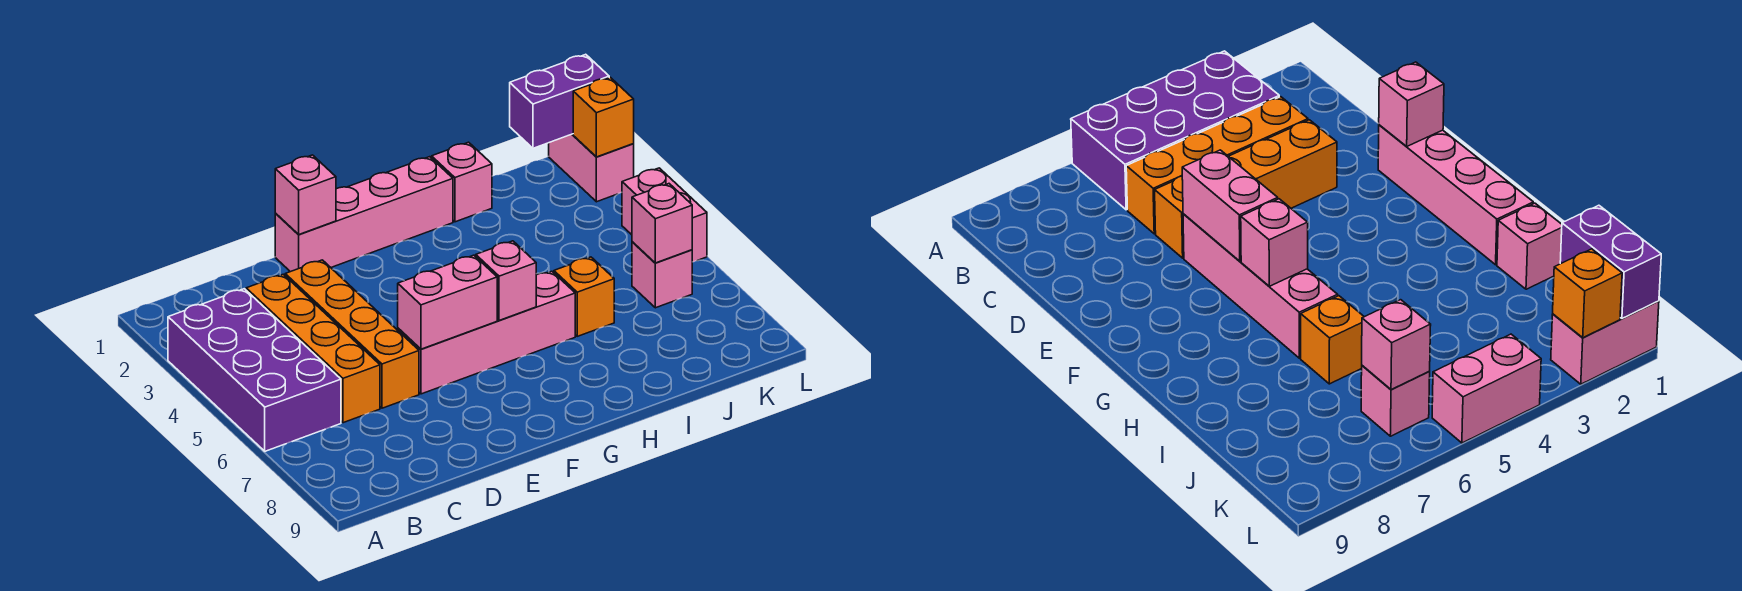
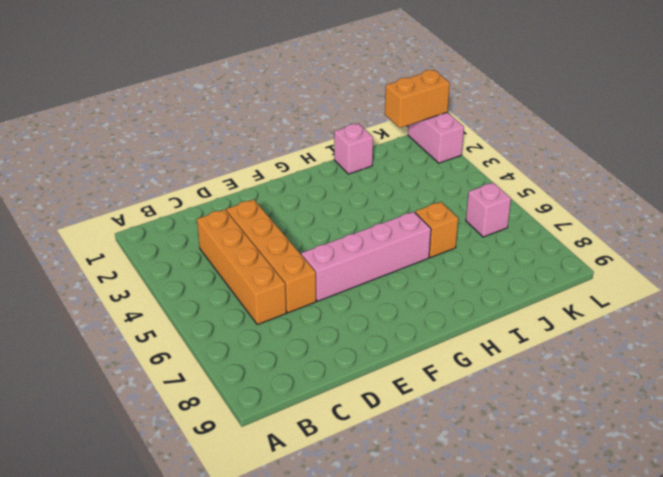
orange brick K1:L1 level 2 -> purple brick K1:L1 level 2
none -> purple brick A3:B6 level 1
none -> pink brick E1:H1 level 1
none -> pink brick L4:L5 level 1

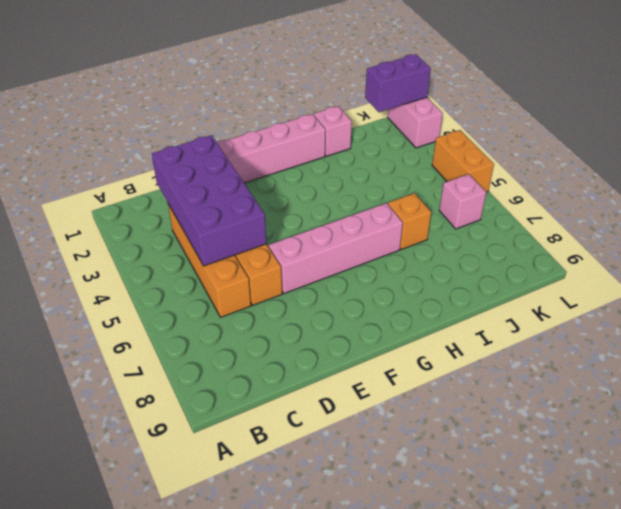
purple brick C2:D5 level 2 -> purple brick A3:B6 level 1
orange brick L4:L5 level 1 -> pink brick L4:L5 level 1
none -> pink brick E1 level 2
none -> pink brick E6:F6 level 2
none -> pink brick G6 level 2

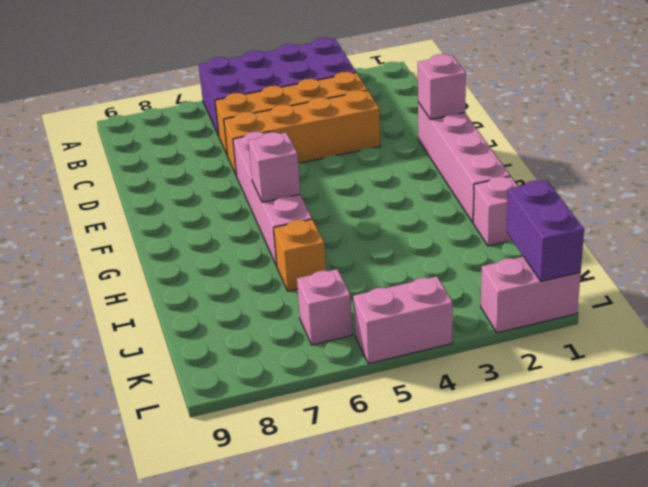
none -> pink brick E6:F6 level 2
none -> pink brick K6 level 2
none -> orange brick L2 level 2

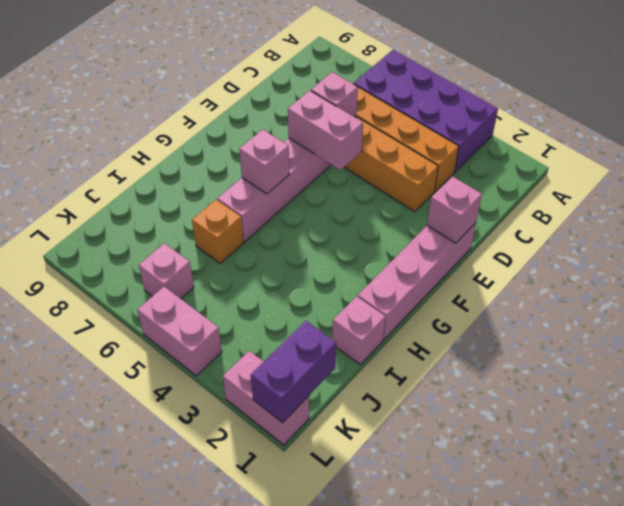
pink brick D6 level 2 -> pink brick K6 level 2
pink brick E5:E6 level 2 -> pink brick E6:F6 level 2
none -> orange brick L2 level 2

